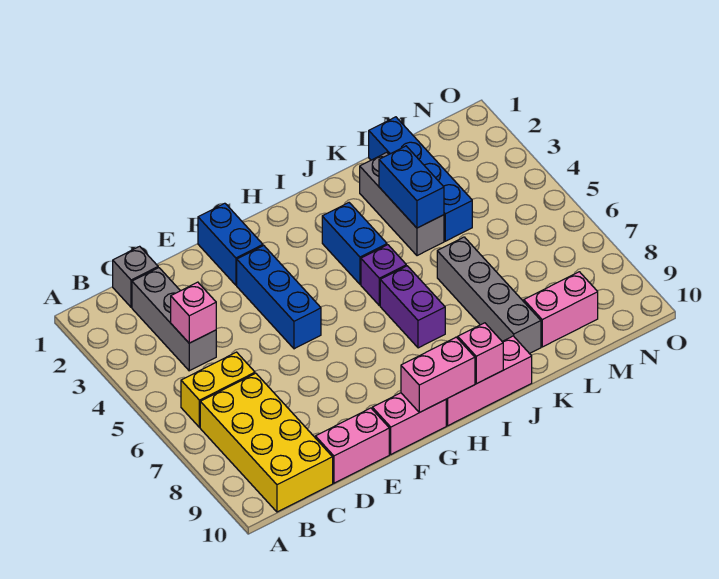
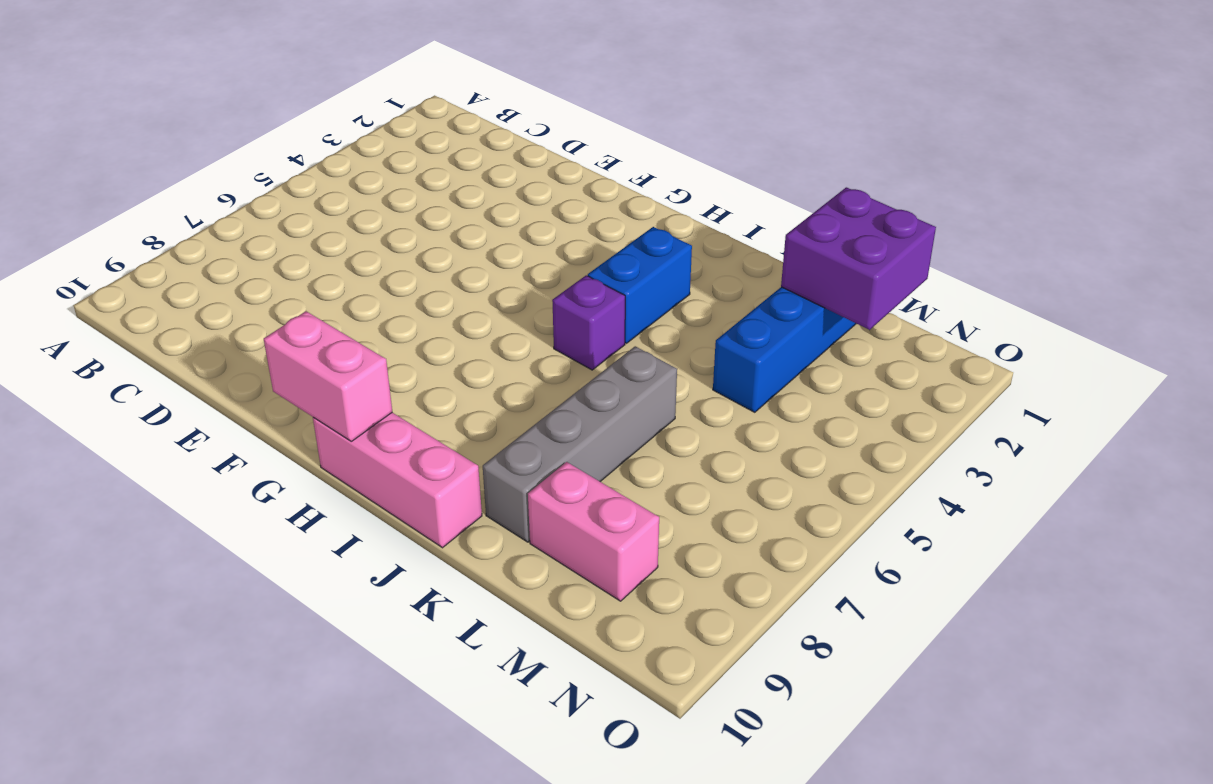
purple brick L1:M2 level 2 -> none
none -> yellow brick B6:C6 level 1
none -> yellow brick B7:C10 level 1
none -> grey brick C1 level 1

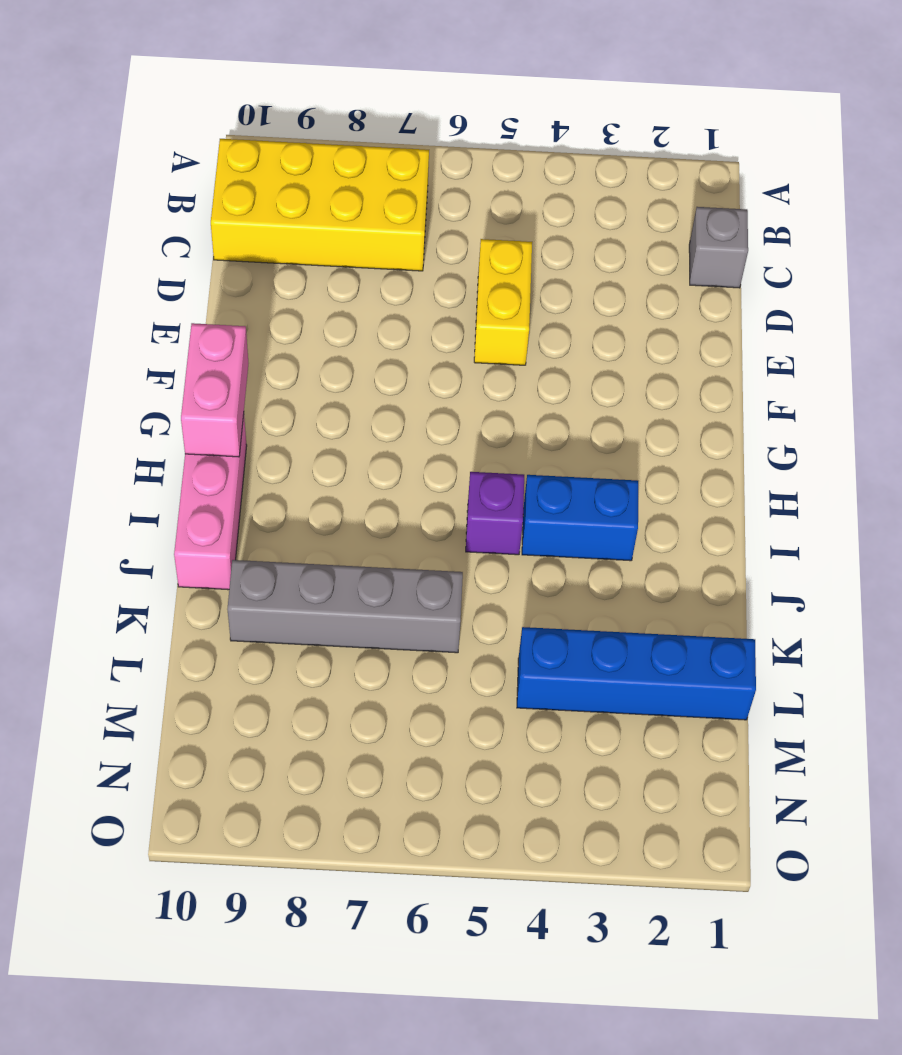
yellow brick D5:E5 level 1 -> yellow brick B6:C6 level 1
none -> grey brick C2:C4 level 1
none -> pink brick D10:E10 level 1
none -> blue brick F1:F2 level 1

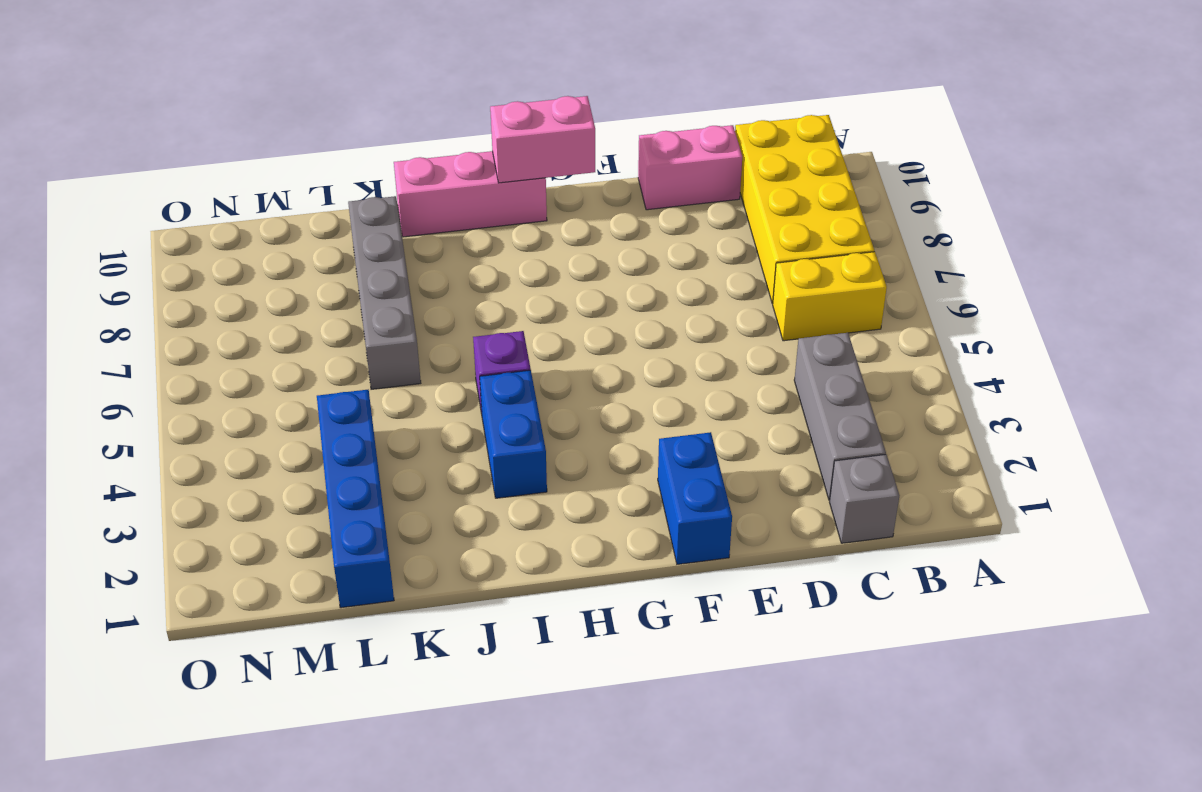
none -> blue brick F3:F5 level 1
none -> pink brick F10:G10 level 1
none -> purple brick I6:I7 level 1

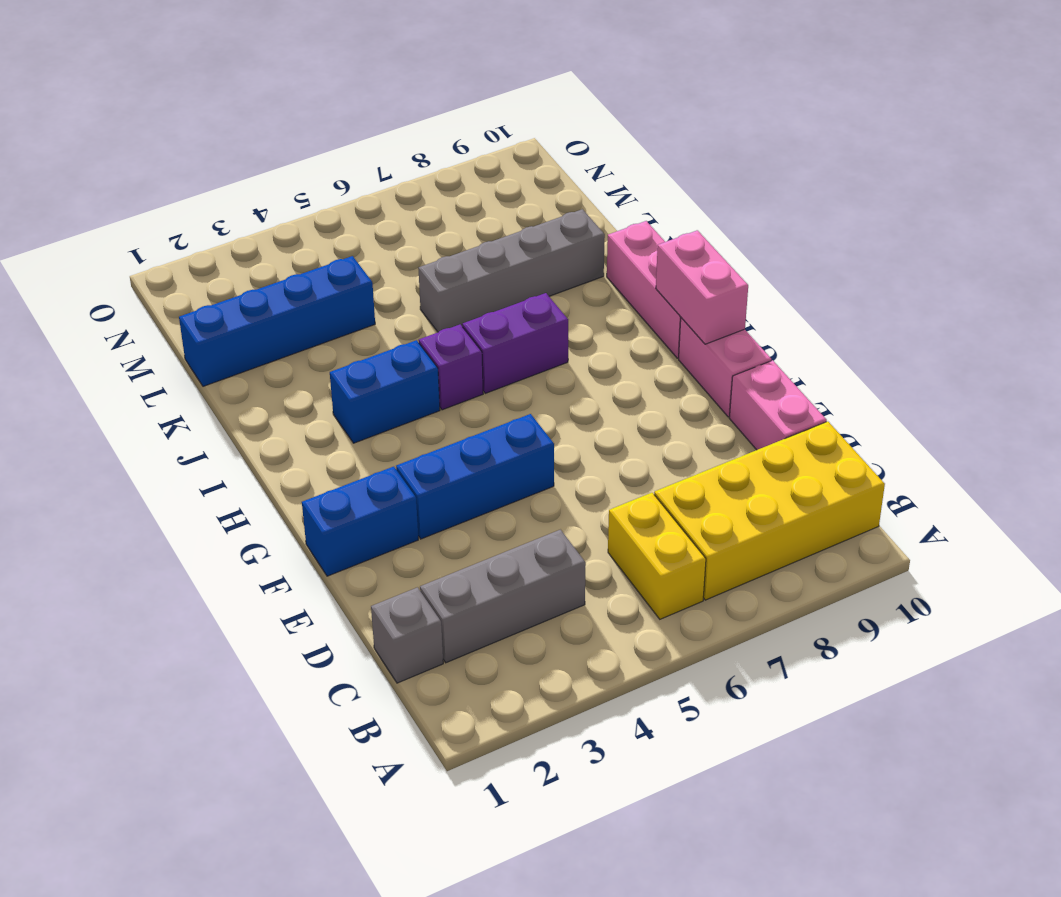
none -> grey brick K2:K4 level 1
none -> pink brick L9:M9 level 1
none -> pink brick C4 level 2

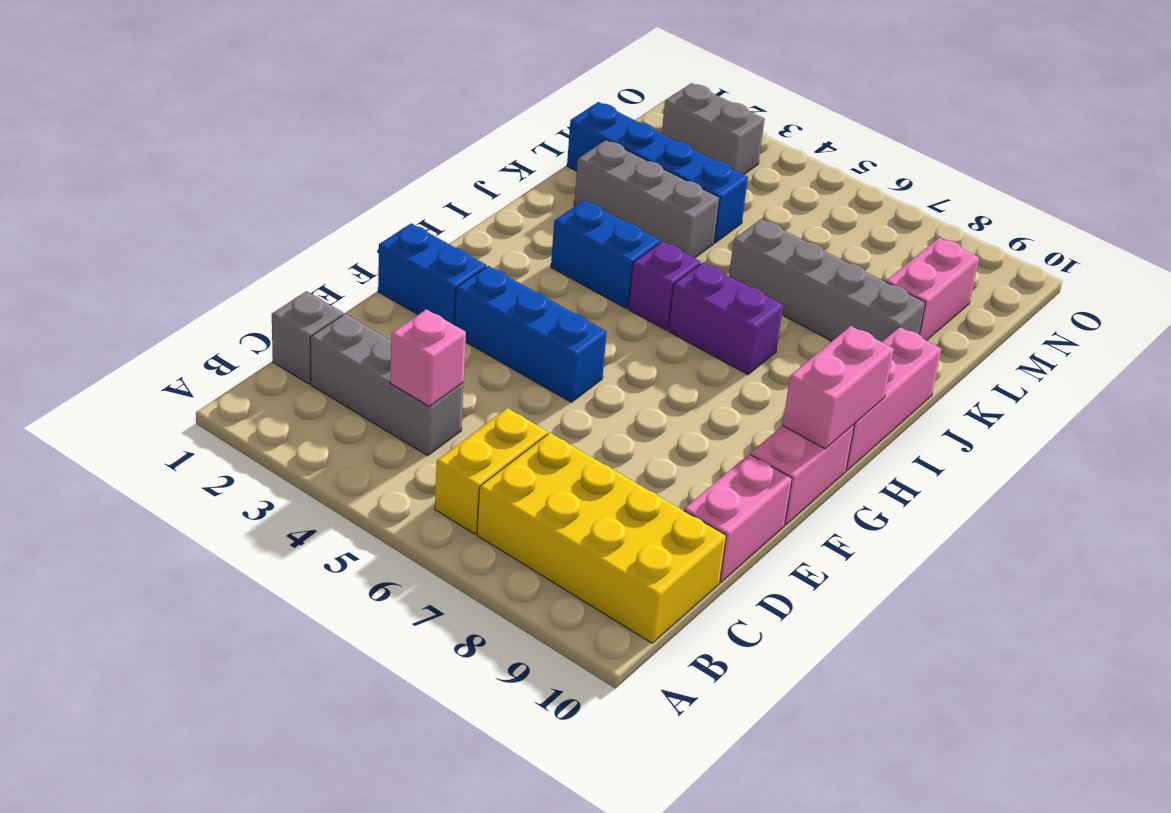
grey brick N2:N3 level 1 -> none
none -> pink brick I10 level 2
none -> blue brick K3:K4 level 2

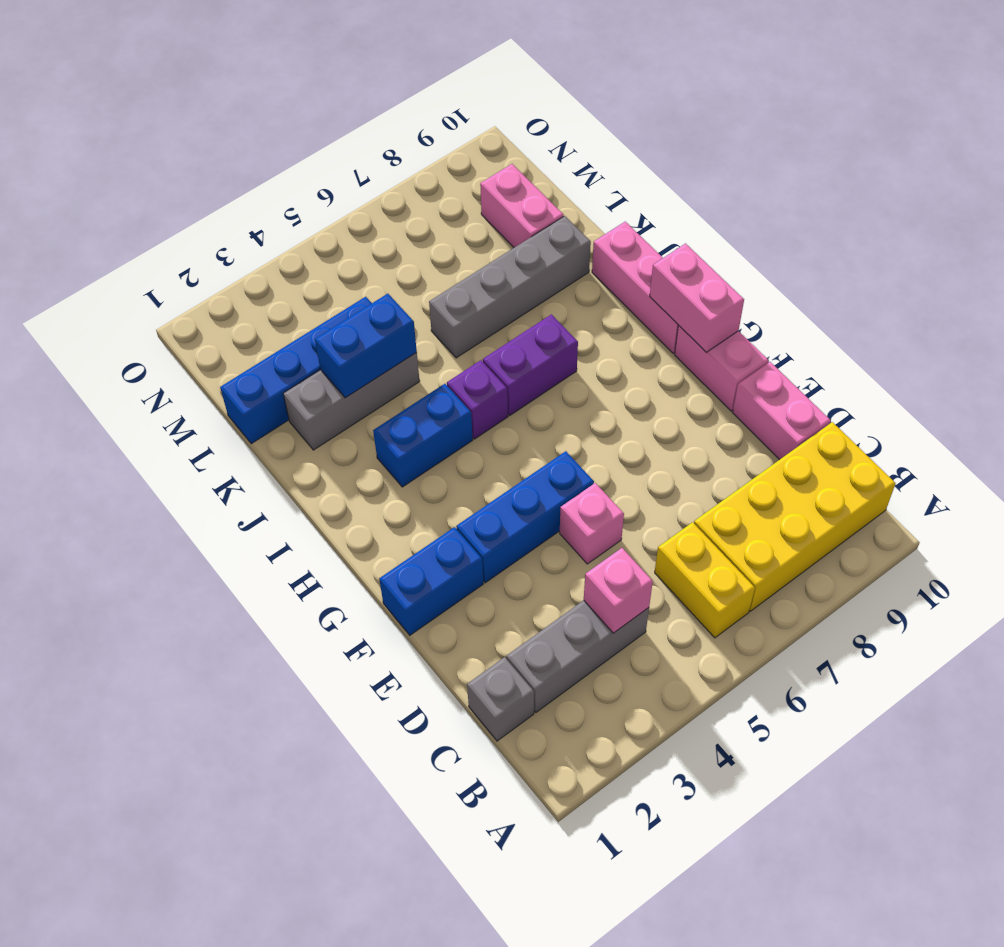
pink brick E5 level 1 -> pink brick I10 level 2

